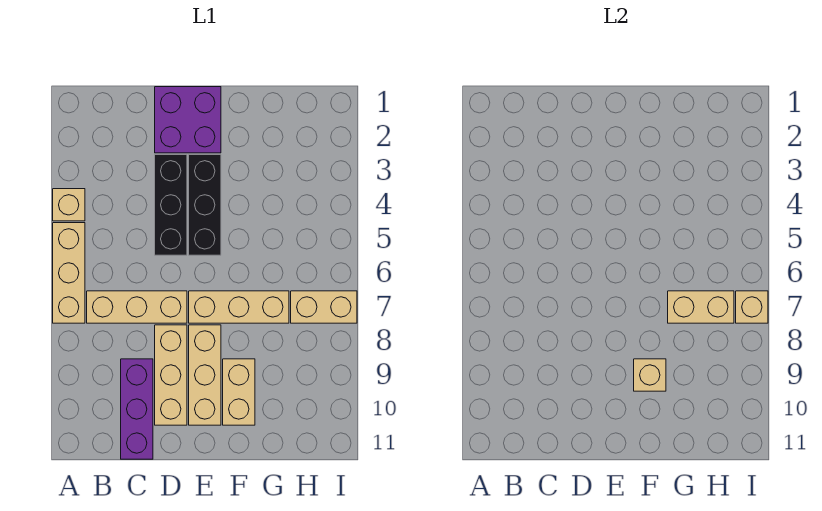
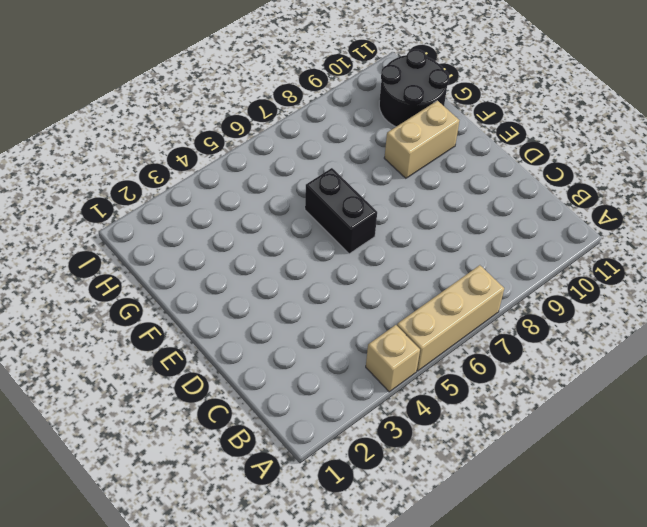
black brick E6:F6 level 1 -> none
black round brick G10:H11 level 1 -> none
none -> tan brick B7:D7 level 1
none -> purple brick C9:C11 level 1
none -> purple brick D1:E2 level 1

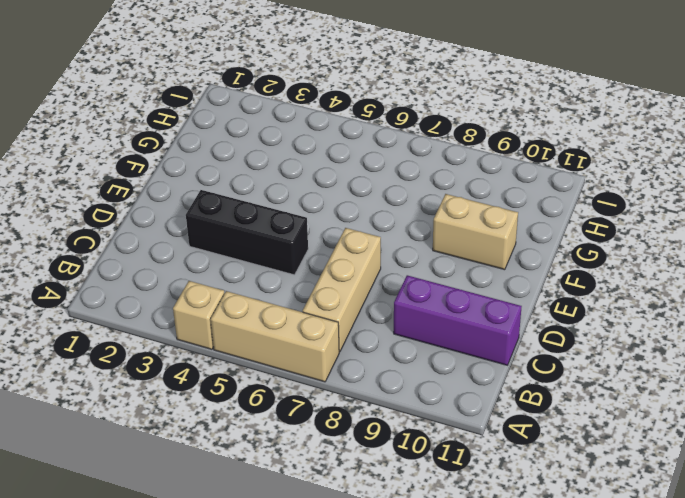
none -> purple brick D1:E2 level 1
none -> tan brick D8:D10 level 1
none -> black brick E3:E5 level 1

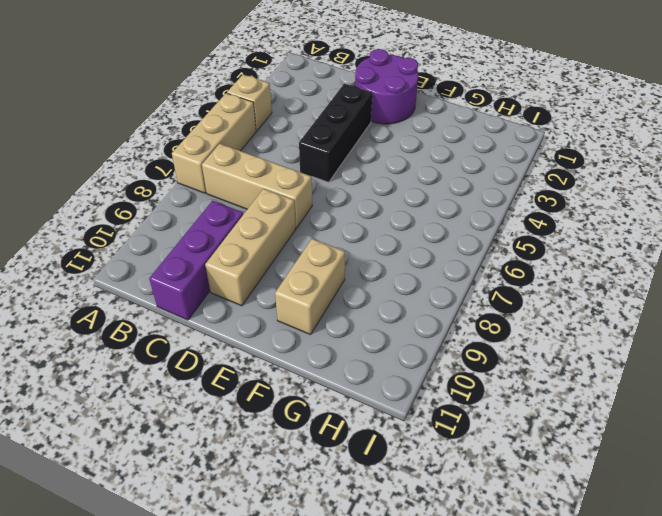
purple round brick D1:E2 level 1 -> purple brick D1:E2 level 1
none -> black brick E3:E5 level 1
none -> tan brick E7:G7 level 1
none -> tan brick E8:E10 level 1

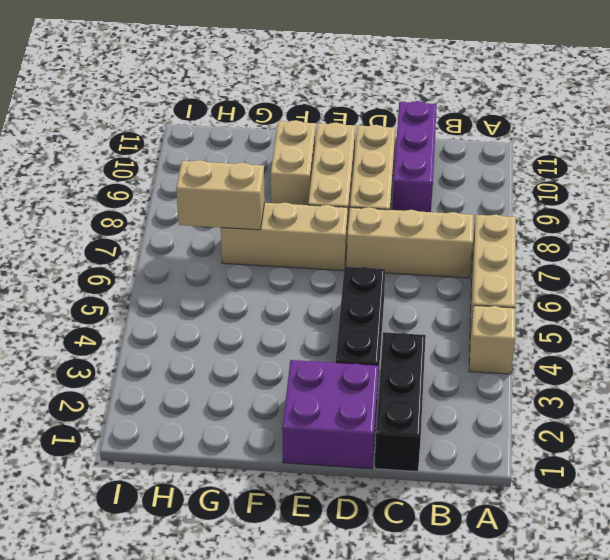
black brick C1:C3 level 1 -> black brick E3:E5 level 1
none -> tan brick H7:I7 level 1
none -> tan brick F9 level 2
none -> tan brick I7 level 2

